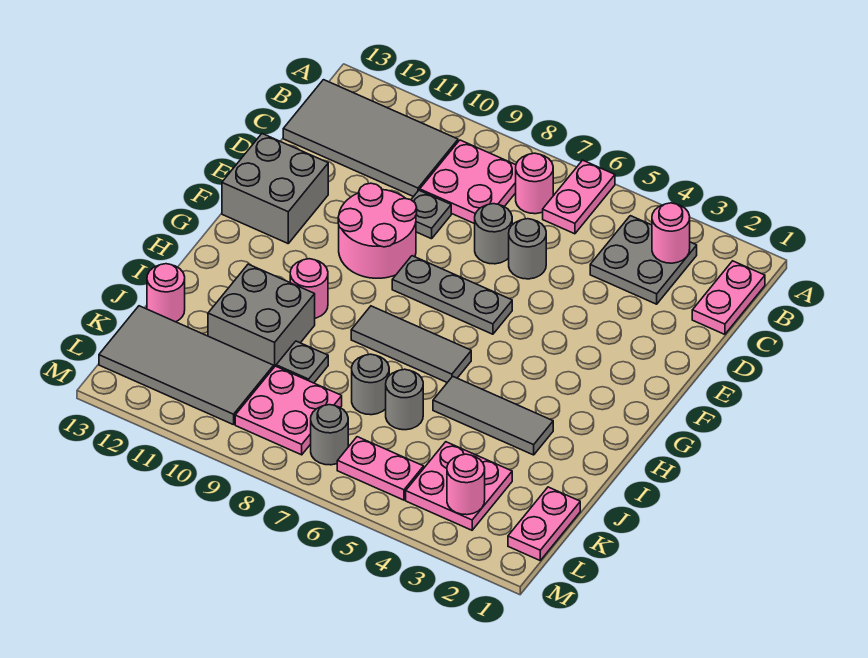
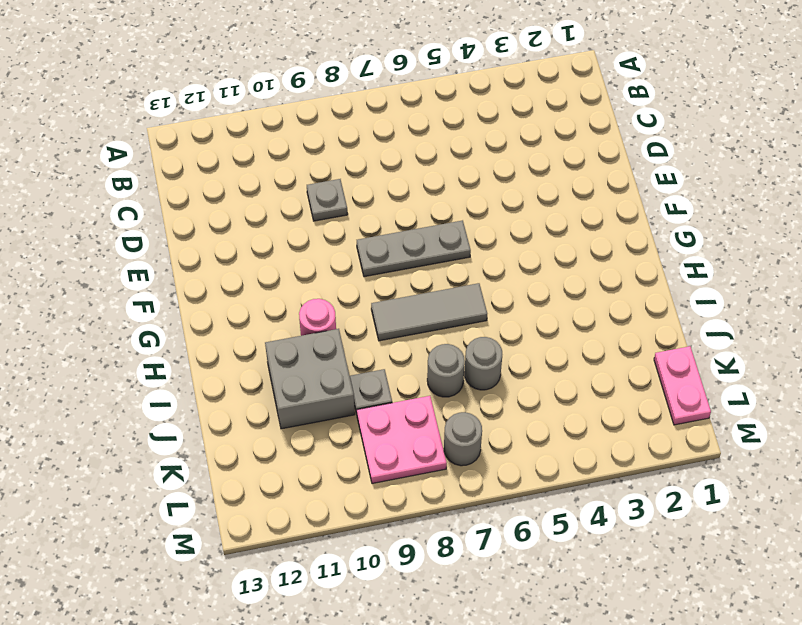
none -> pink plate A6:B6 level 1
none -> pink plate B1:C1 level 1
none -> grey plate B3:C4 level 1

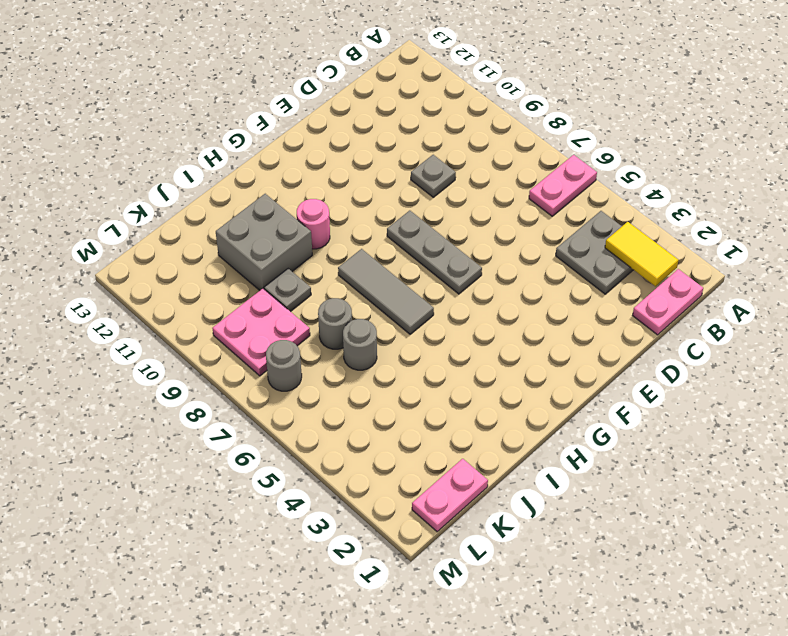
yellow tile B2:B3 level 2 -> pink round brick B3 level 2
none -> pink round brick B7 level 1
none -> pink plate B8:C9 level 1
none -> grey tile B10:C13 level 1

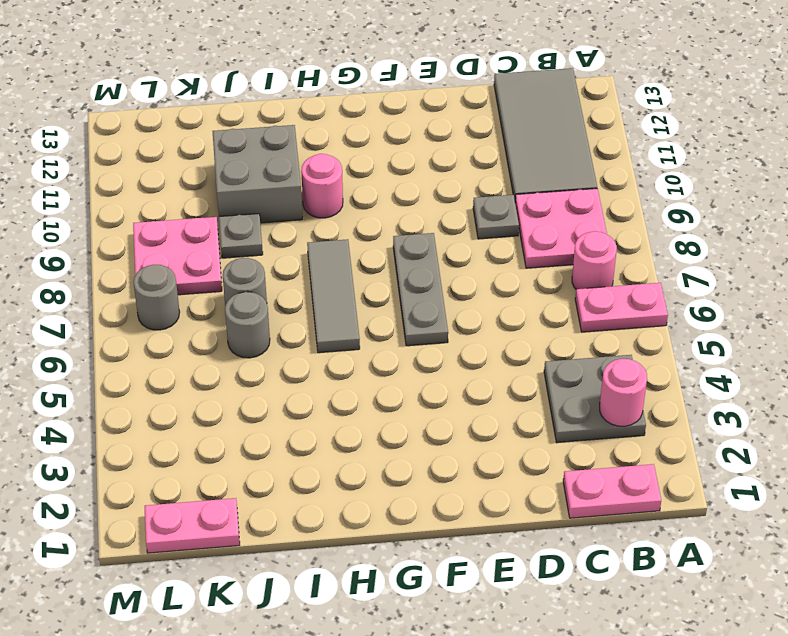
none -> grey round brick D6 level 1
none -> grey round brick D7 level 1
none -> pink round brick E9:F10 level 1

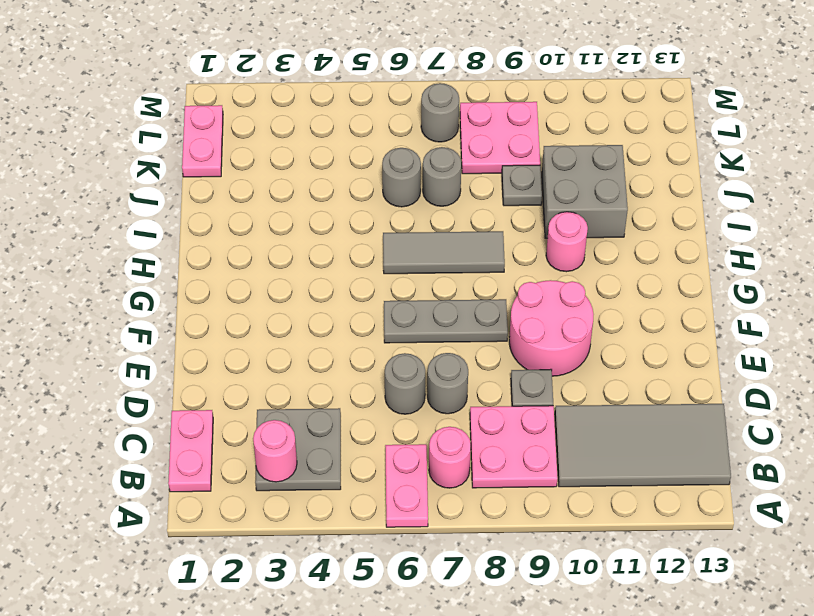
none -> grey brick E12:F13 level 1
none -> grey tile I3:I5 level 1
none -> pink round brick J13 level 1

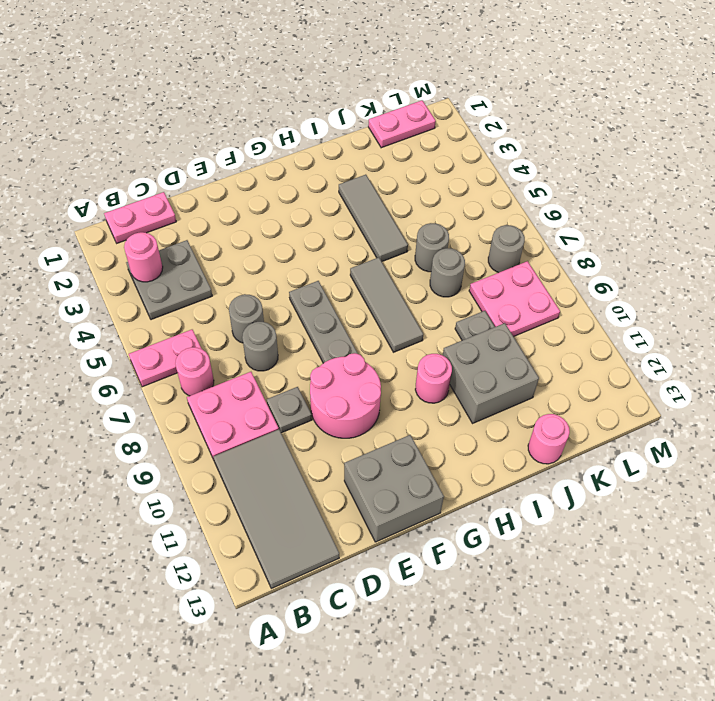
none -> pink plate K3:L4 level 1
none -> grey tile K10:L13 level 1
none -> pink plate L5:L6 level 1

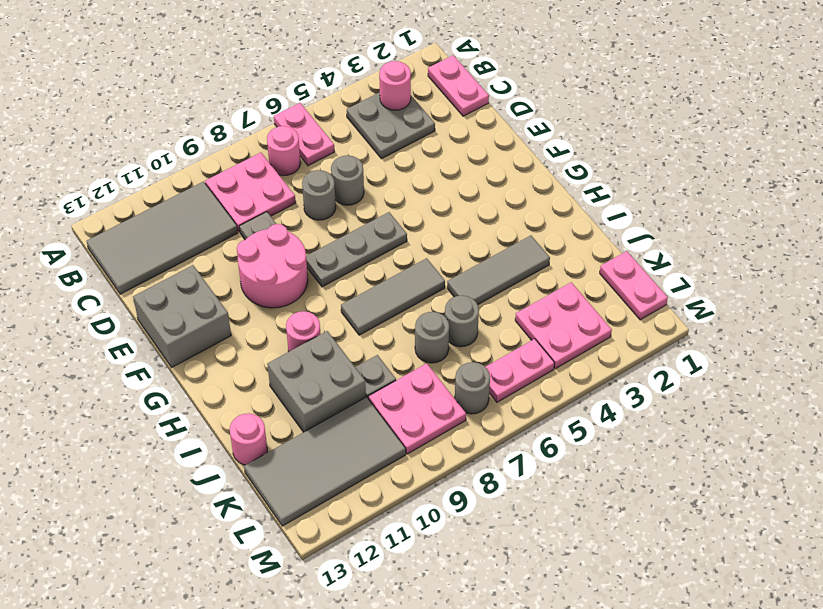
none -> pink round brick L3 level 2

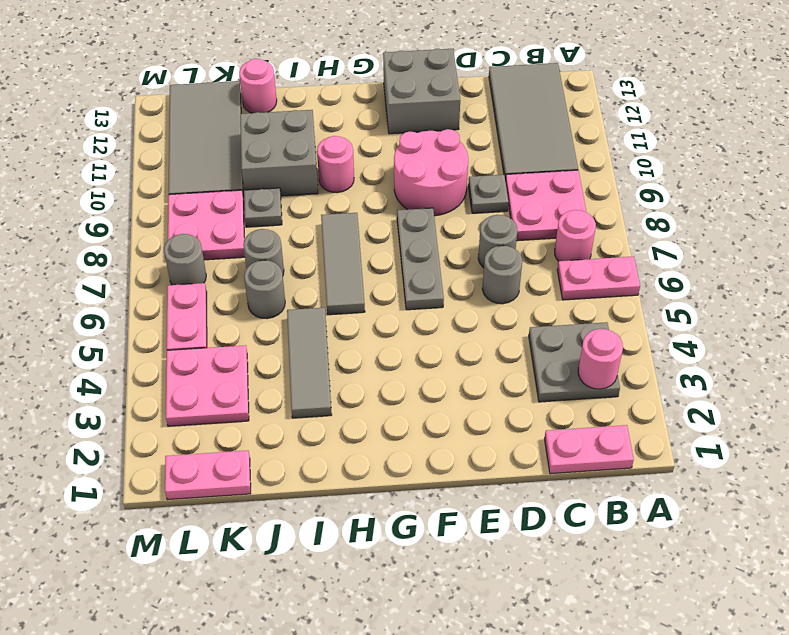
none -> pink round brick L3 level 2

